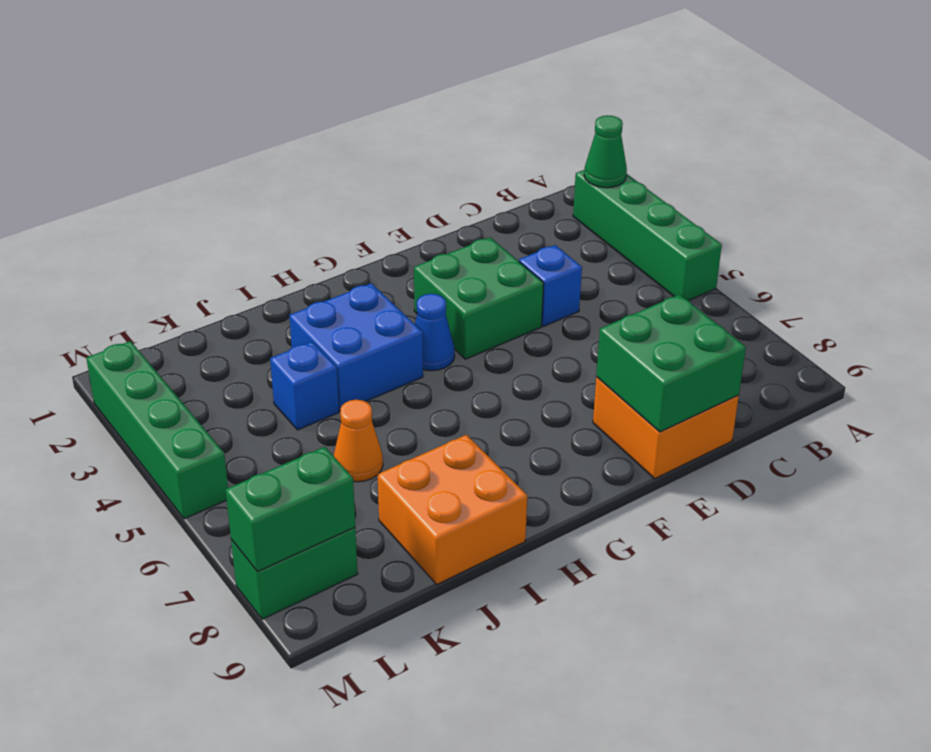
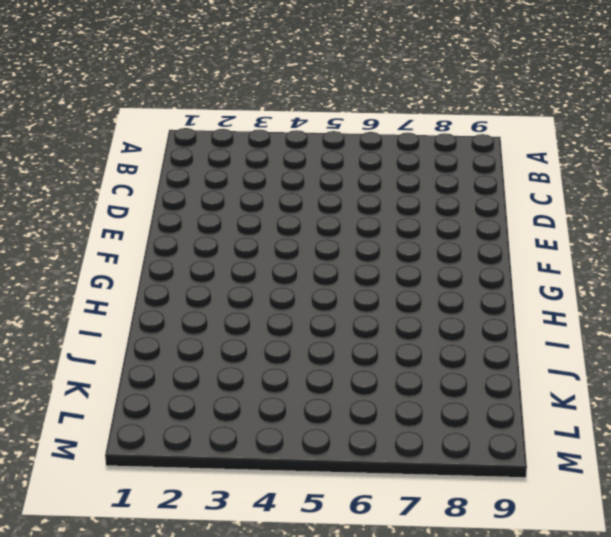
none -> green brick A2:A5 level 1
none -> blue brick D4 level 1
none -> orange brick D8:E9 level 1

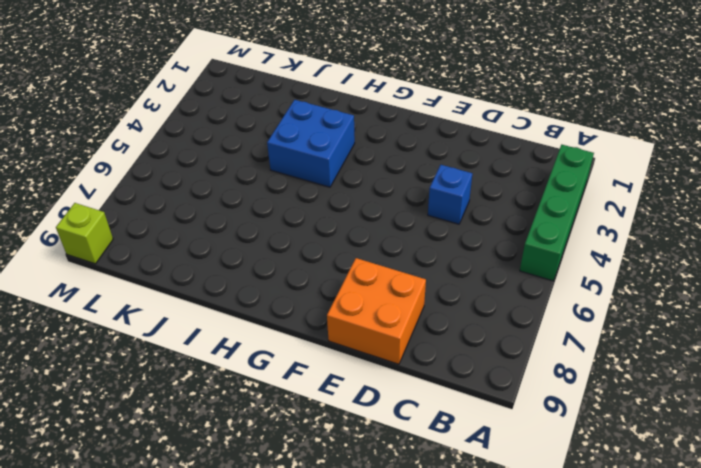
lime brick M9 level 1 -> none
none -> green brick E3:F4 level 1
none -> blue cone G4 level 1
none -> orange brick I8:J9 level 1

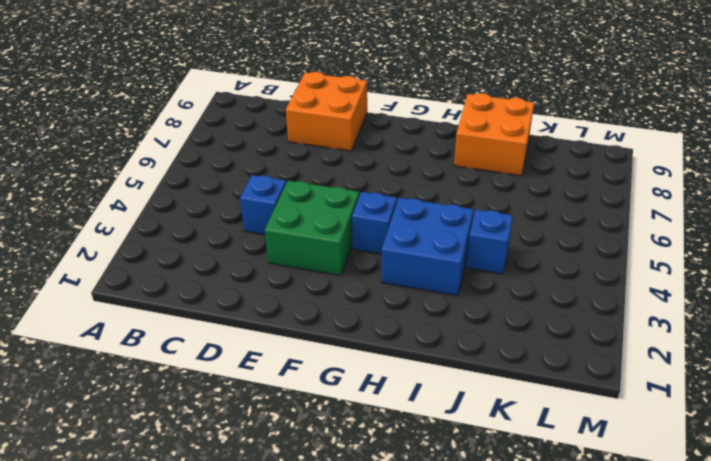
blue brick G4 level 1 -> blue cone G4 level 1
none -> green brick A2:A5 level 1
none -> orange cone J6 level 1
none -> green brick L8:M8 level 1

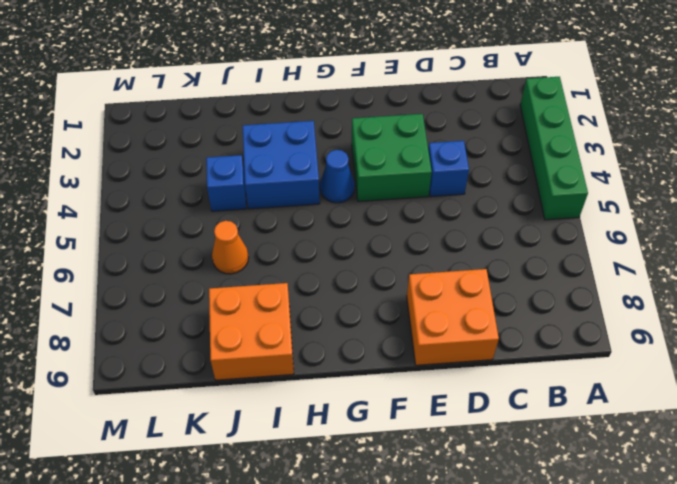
none -> green brick L8:M8 level 1
none -> green brick M2:M5 level 1
none -> green cone A2 level 2

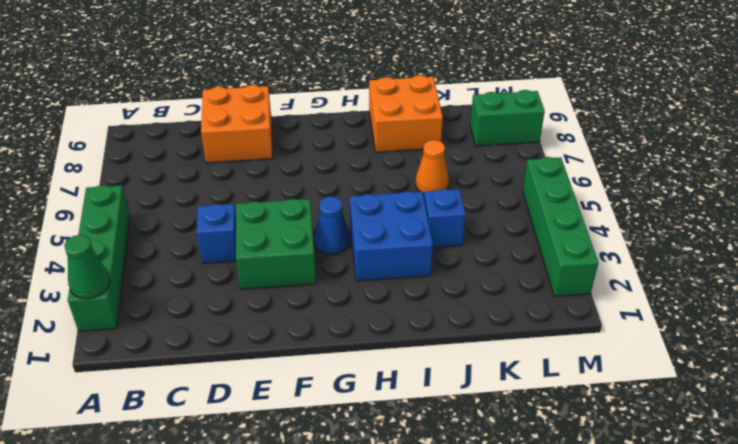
none -> green brick D8:E9 level 2
none -> green brick L8:M8 level 2

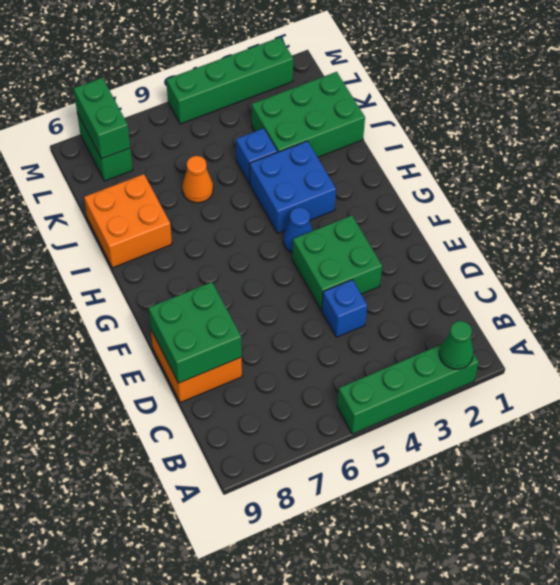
green brick J1:K3 level 1 -> none

